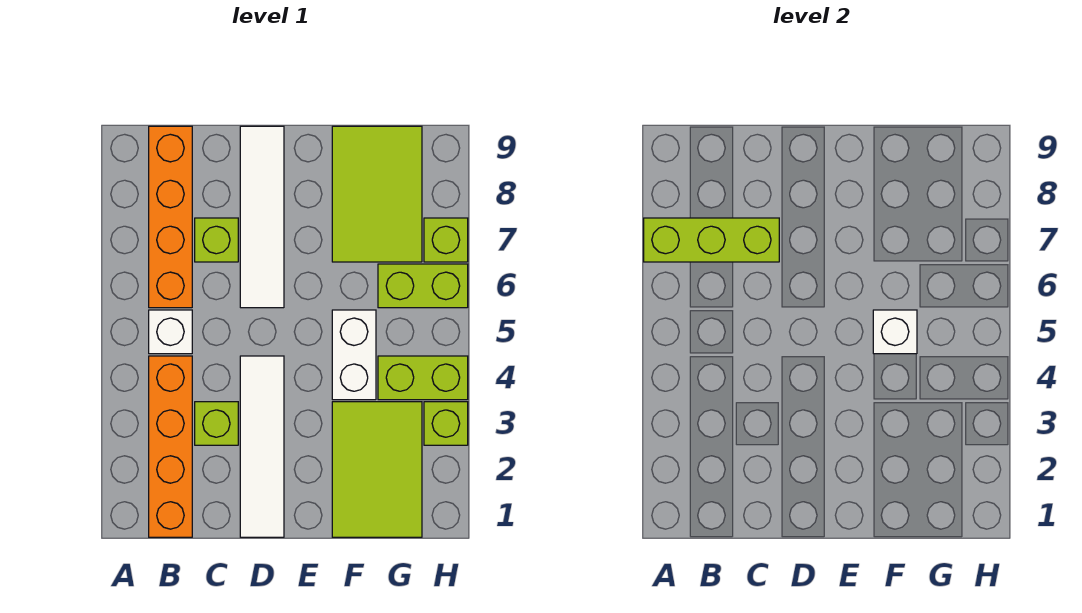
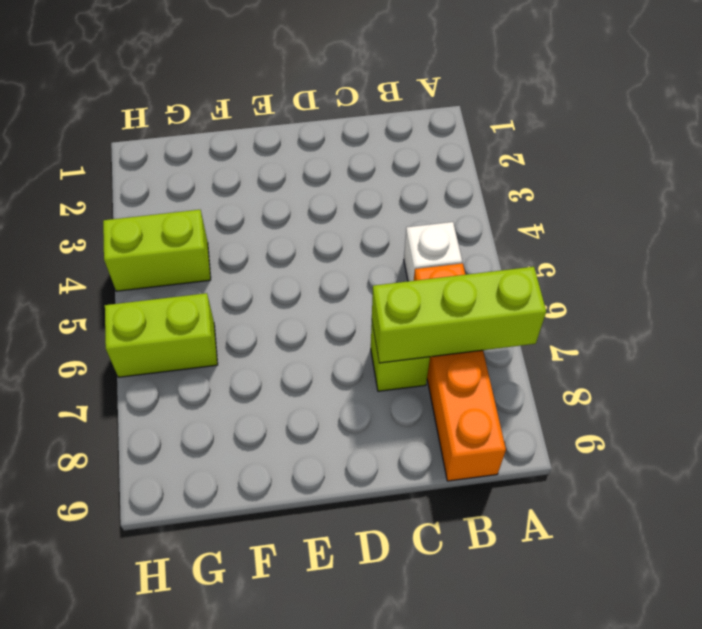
none -> orange brick B1:B4 level 1
none -> lime brick C3 level 1
none -> white tile D1:D4 level 1

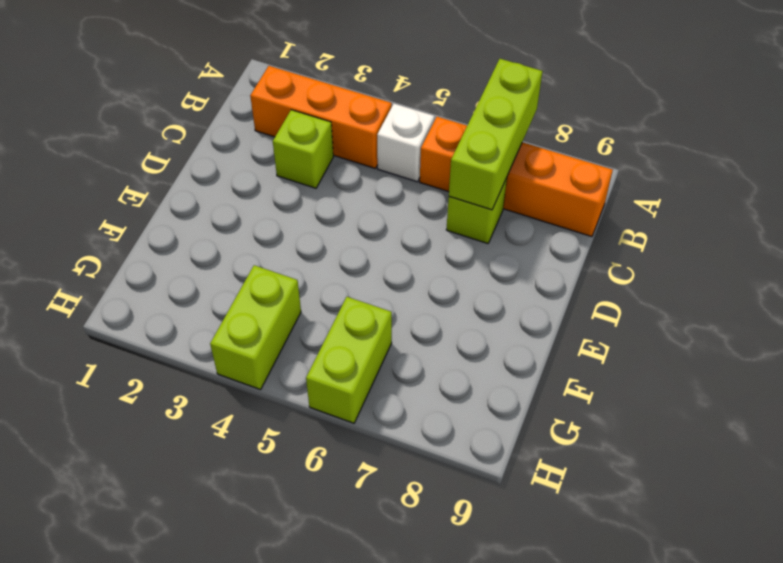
orange brick B2:B4 level 1 -> orange brick B1:B4 level 1
none -> white tile D1:D4 level 1
none -> white tile D6:D9 level 1
none -> lime tile F1:G3 level 1

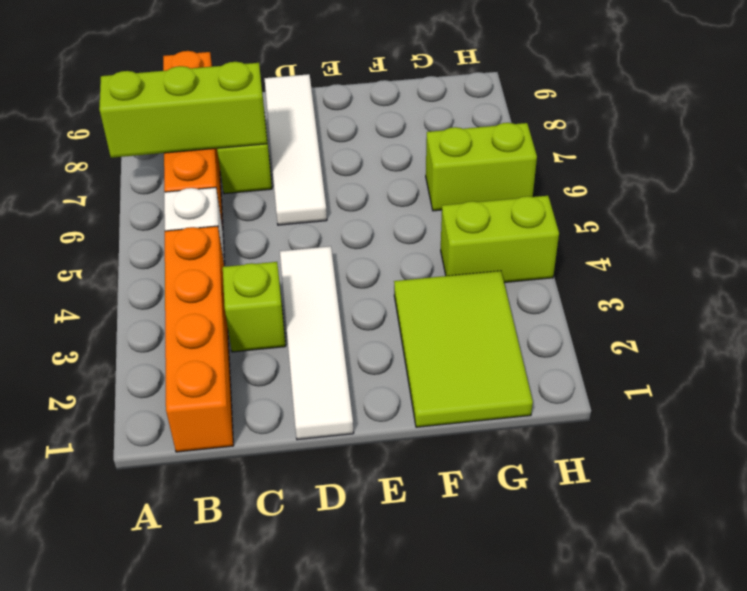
none -> white brick F4:F5 level 1
none -> lime tile F7:G9 level 1
none -> lime brick H3 level 1

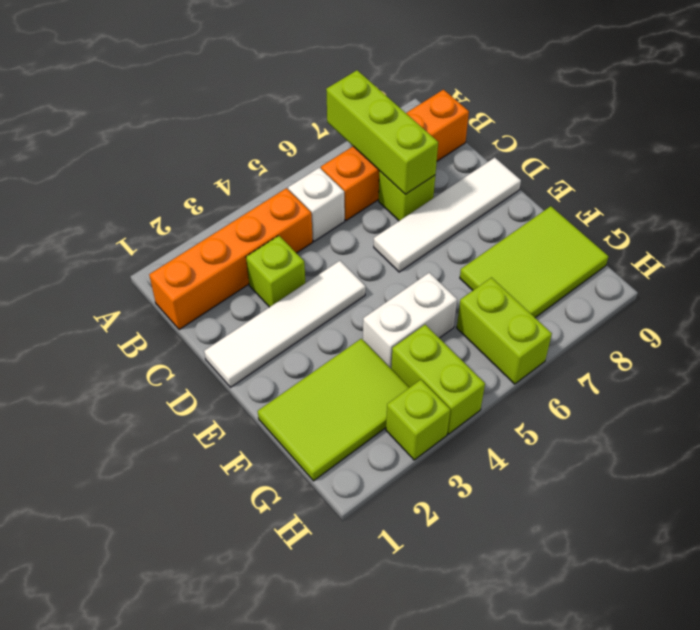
none -> lime brick H7 level 1
none -> white brick F5 level 2

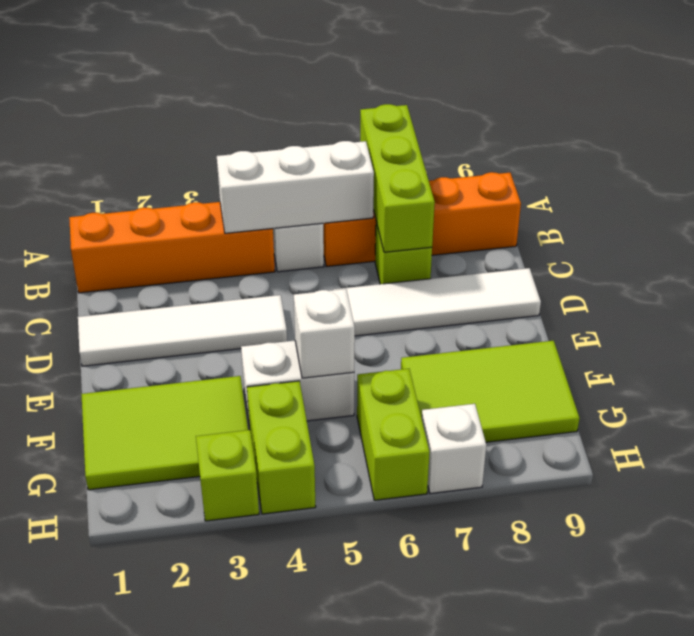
white brick B4:B6 level 2 -> none
white brick H7 level 1 -> lime brick H7 level 1
none -> lime brick C3 level 1

